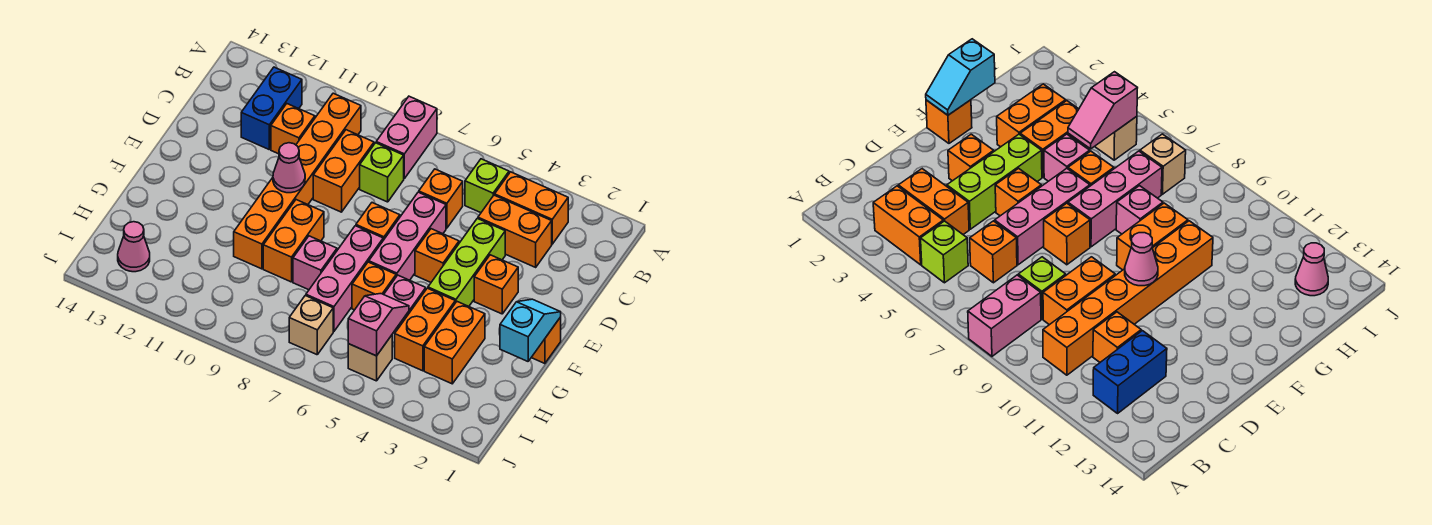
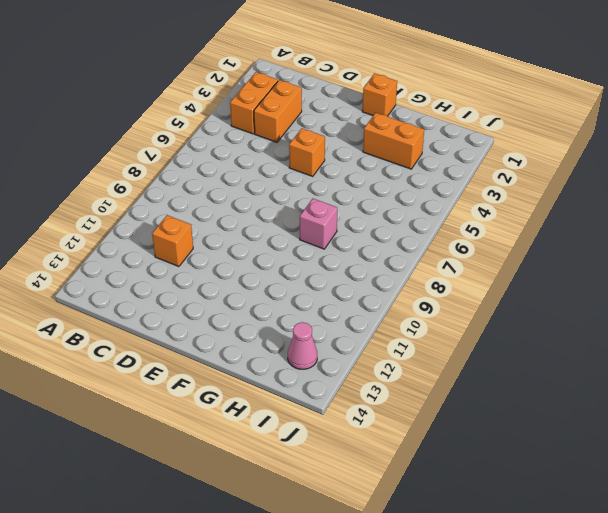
none -> pink brick A8:B8 level 1
none -> lime brick B5 level 1
none -> orange brick B10:G10 level 1

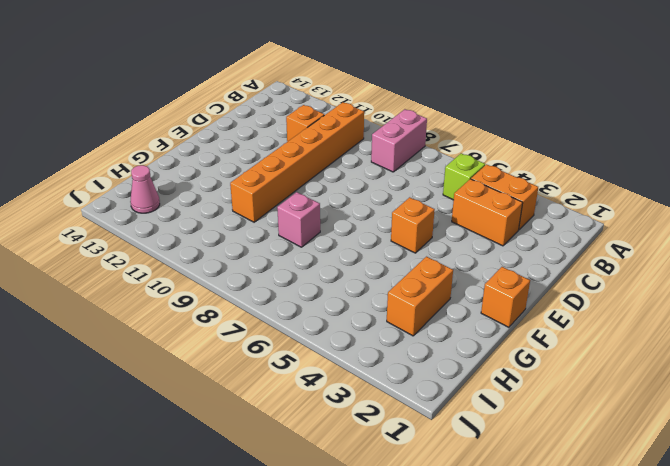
none -> blue brick B12:C12 level 1
none -> orange brick C6 level 1
none -> lime brick C8 level 1

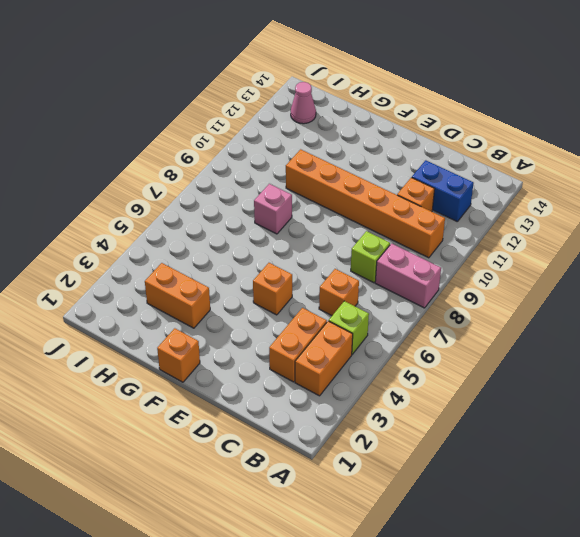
none -> orange brick C9:D9 level 1
none -> lime brick D4:F4 level 1
none -> pink brick D6:F6 level 1

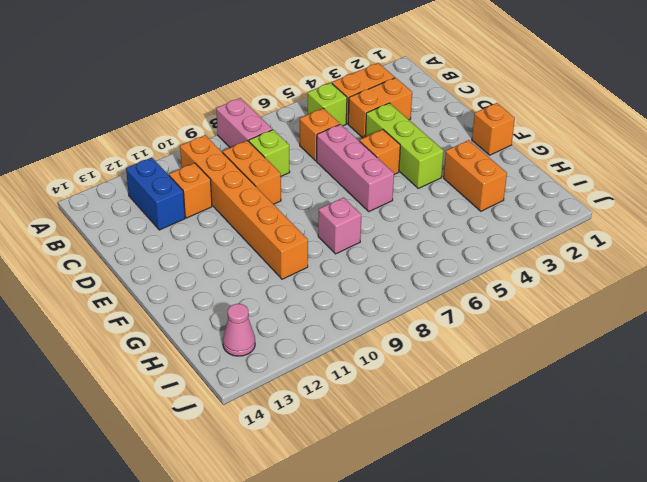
none -> orange brick E3 level 1
none -> orange brick E7 level 1
none -> pink brick F7:H7 level 1

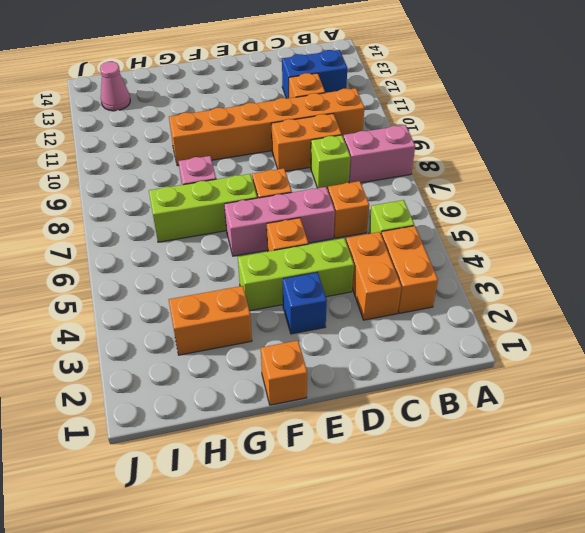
blue brick E3 level 1 -> orange brick E3 level 1
lime brick F7:H7 level 1 -> pink brick F7:H7 level 1
none -> orange brick F9:G9 level 1
none -> orange brick G4:H4 level 1
none -> pink brick G5 level 1

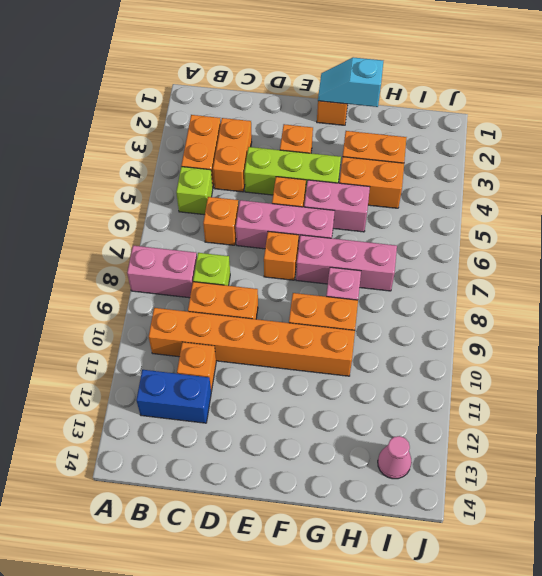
pink brick F5:G5 level 1 -> pink brick G5 level 1
none -> orange brick G6 level 1
none -> tan brick I5 level 1
none -> tan brick I7 level 1

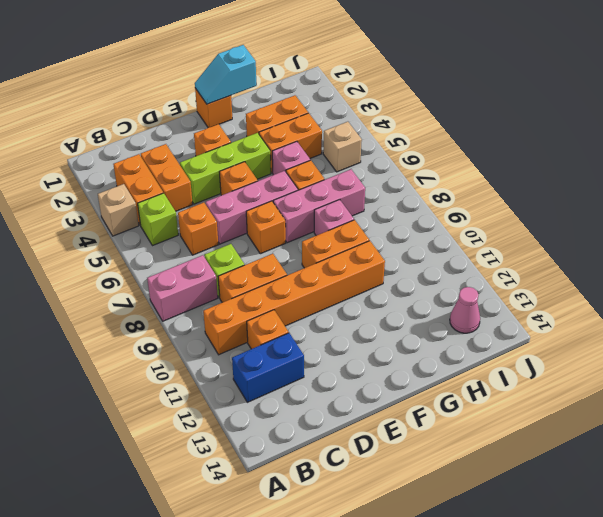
tan brick A4 level 1 -> tan brick I7 level 1
none -> pink cone E10 level 2
none -> pink slope H5:I5 level 2 top I

